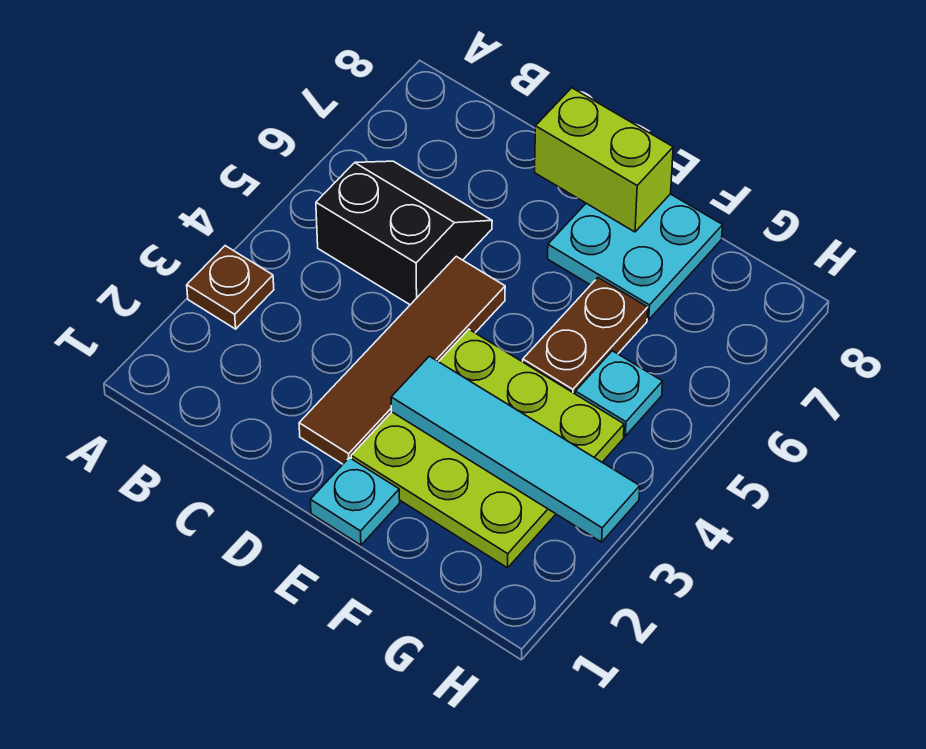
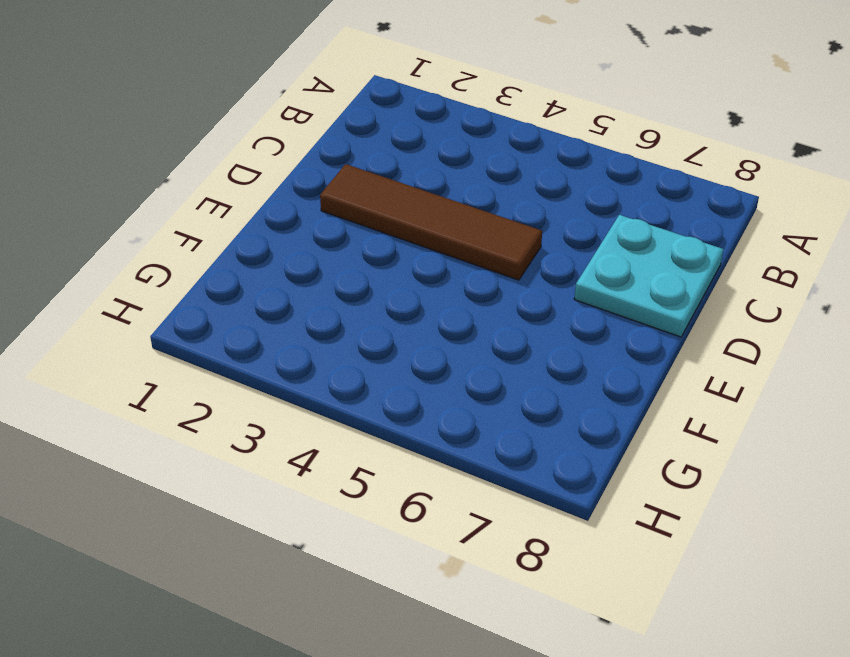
cyan plate C7:D8 level 1 -> cyan plate E7:F8 level 1
none -> brown plate A3 level 1
none -> black slope B5:C6 level 1 top 5

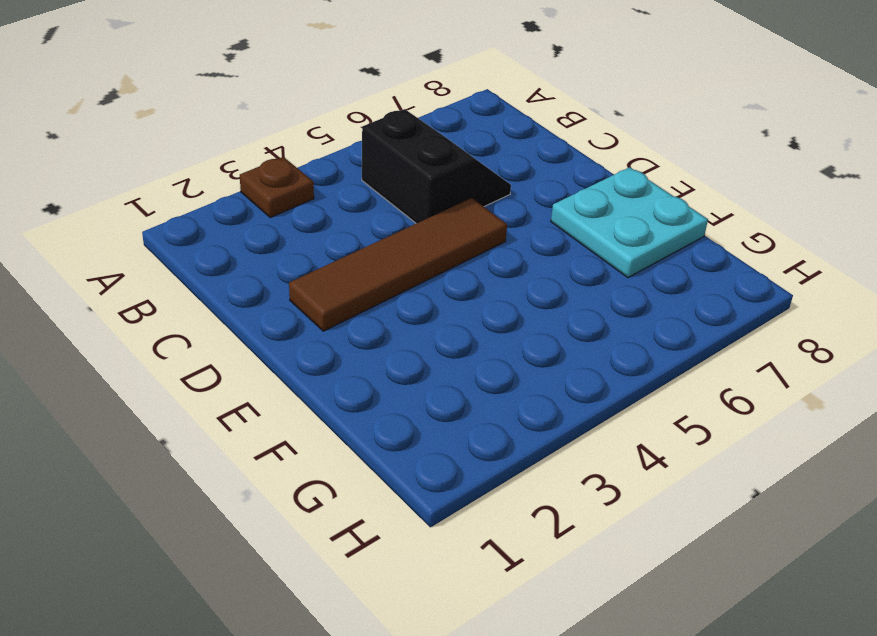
none -> cyan plate E1 level 1
none -> lime plate E2:G4 level 1

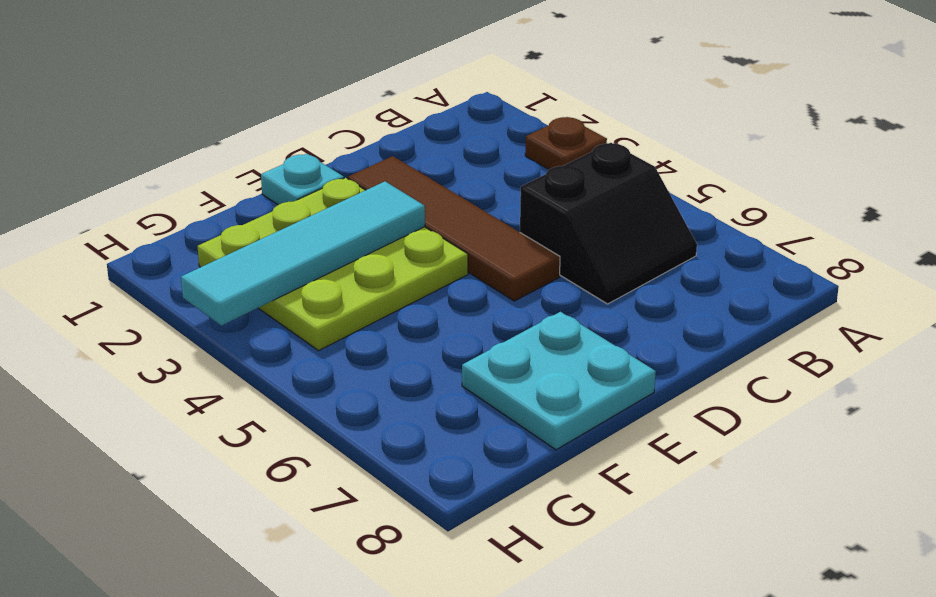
none -> brown plate F5:F6 level 1
none -> cyan plate G5 level 1

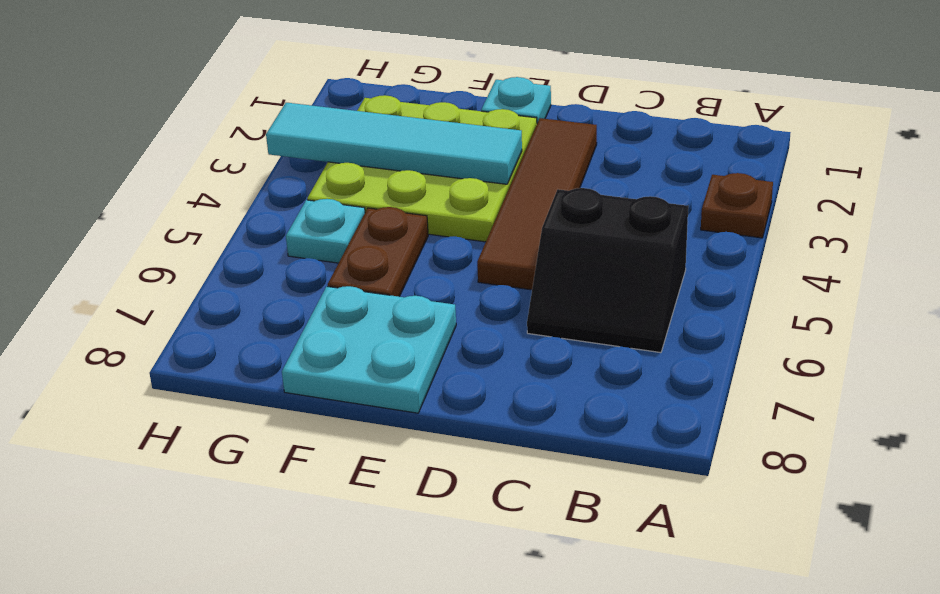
none -> lime brick D8:E8 level 2

